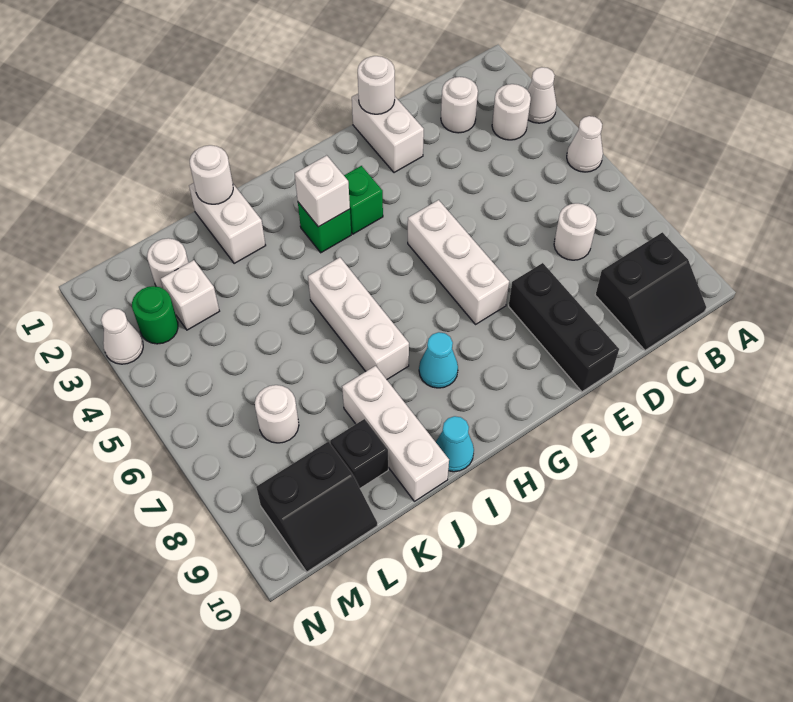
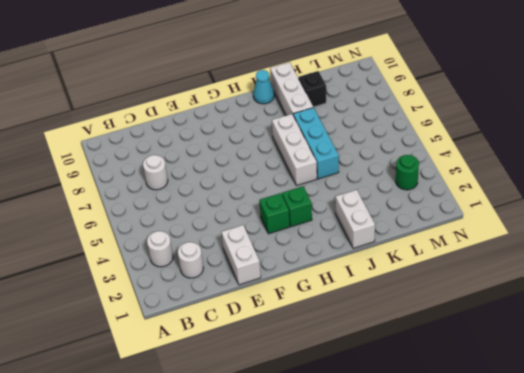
cyan brick J5:J7 level 1 -> none
none -> white cone A3 level 1
none -> white cone A5 level 1
none -> black slope B9:C10 level 1 top 9

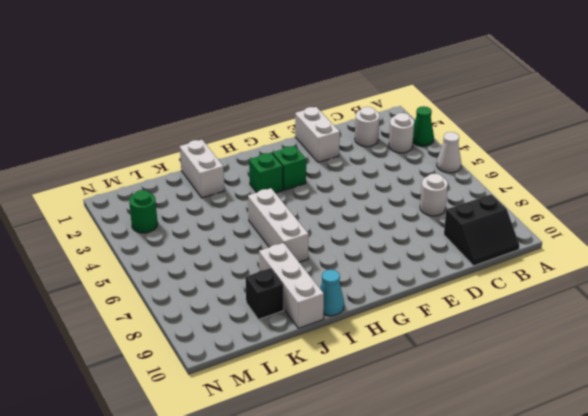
green cone A3 level 1 -> white cone A3 level 1
none -> black brick E8:E10 level 1
none -> white brick F5:F7 level 1
none -> cyan cone H8 level 1

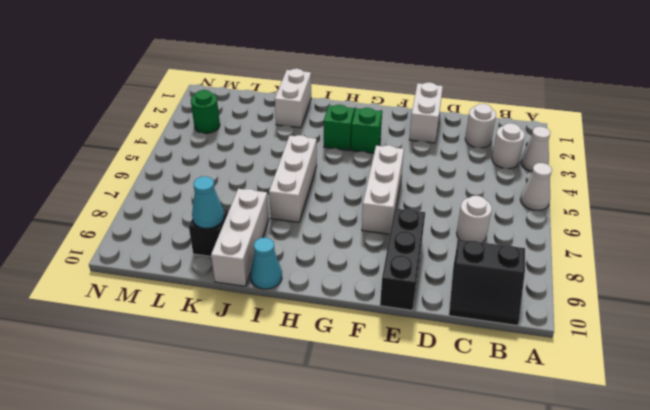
cyan cone K9 level 2 -> cyan cone H8 level 1
none -> white round brick L2 level 1
none -> white brick L3 level 1
none -> white round brick L7 level 1

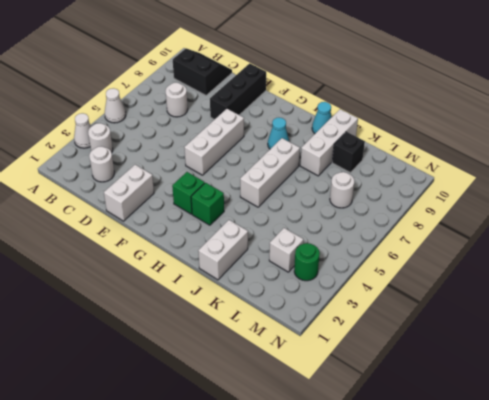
none -> white round brick L2 level 1
none -> black slope L9:M10 level 1 top 9
none -> white cone N3 level 1

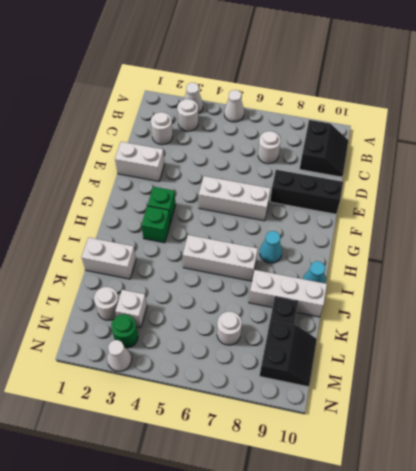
none -> white round brick E1 level 2
none -> white brick H3 level 2
none -> white round brick J1 level 2

